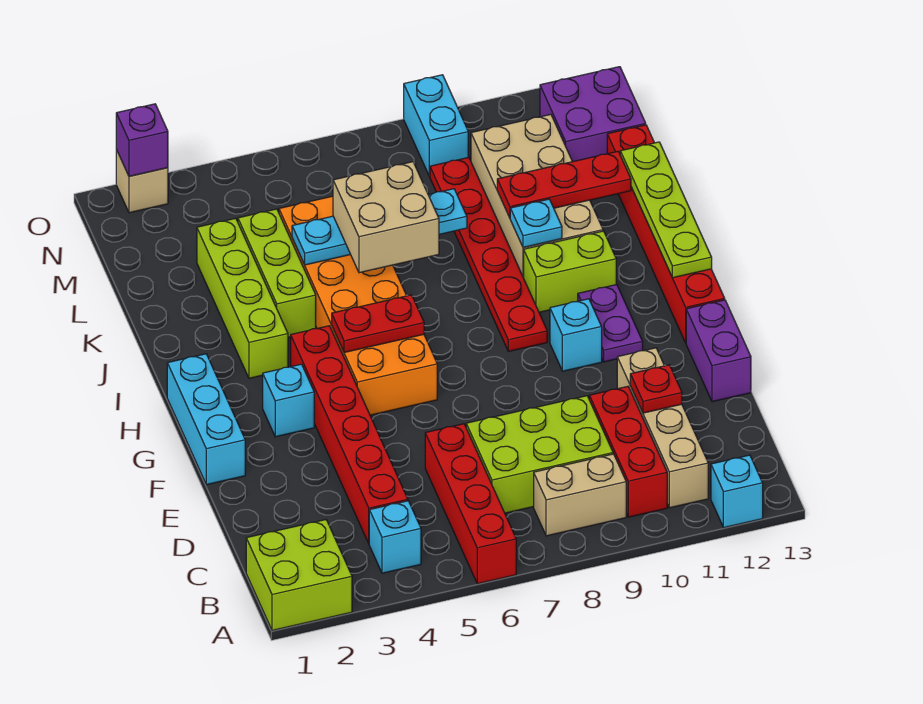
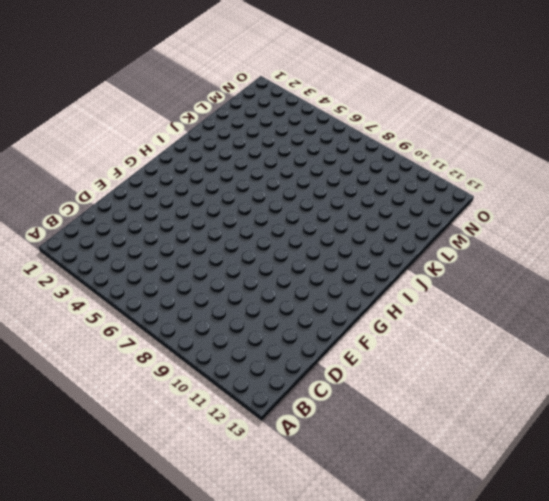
none -> lime brick A1:B2 level 1
none -> red brick A6:D6 level 1
none -> cyan brick A12 level 1
none -> cyan brick B4 level 1

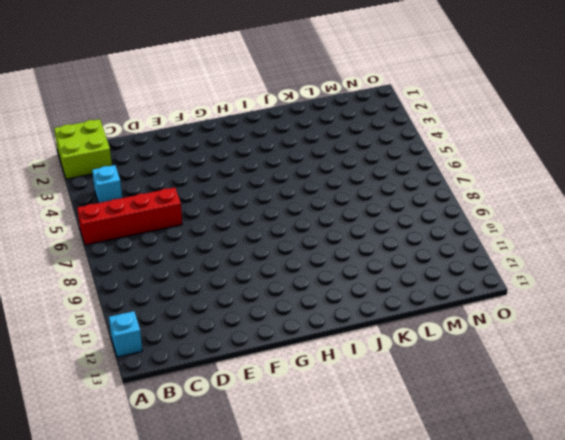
none -> tan brick B8:B9 level 1
none -> red brick B10:D10 level 1
none -> tan brick B11:E11 level 1
none -> red brick C4:H4 level 1

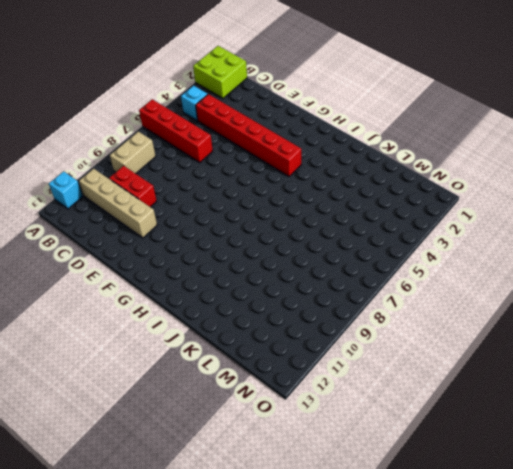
red brick C10:D10 level 1 -> red brick B10:D10 level 1
none -> lime brick C7:D9 level 1
none -> purple brick E13:F13 level 1
none -> cyan brick F1:H1 level 1
none -> cyan brick G3 level 1

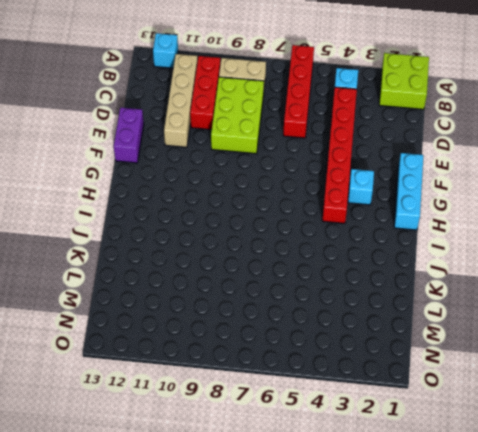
lime brick C8:E9 level 1 -> lime brick C7:D9 level 1
none -> orange brick G5:L6 level 1
none -> cyan brick G10 level 1
none -> purple plate G11:H11 level 1
none -> red brick G13:L13 level 1

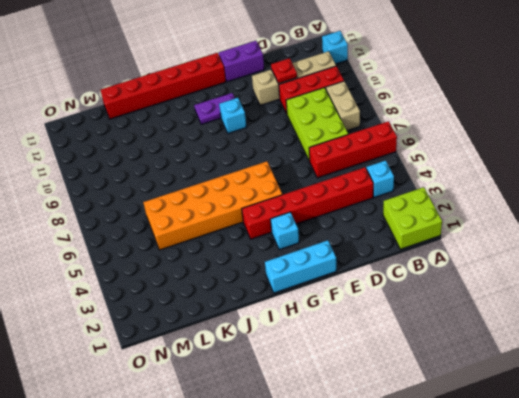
none -> red plate H9:M9 level 1
none -> lime brick I3:L3 level 1
none -> lime brick I10:I11 level 1
none -> lime brick J4:L4 level 1

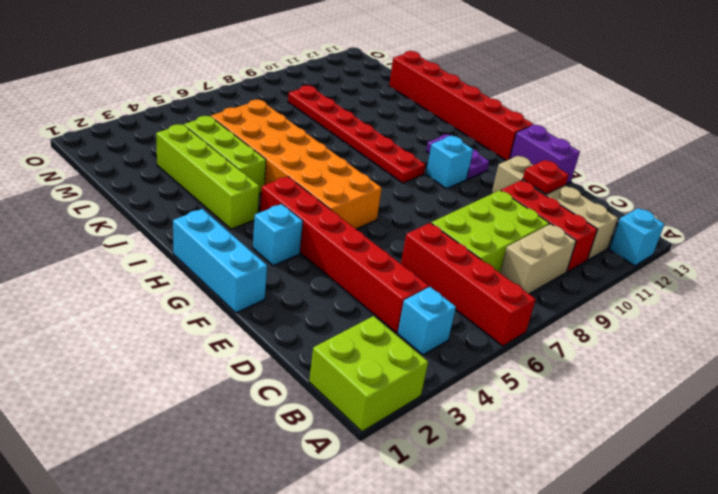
none -> lime brick I10:I11 level 1
none -> tan brick J10:M11 level 1
none -> purple brick M12:N13 level 1
none -> cyan brick N9:O9 level 1

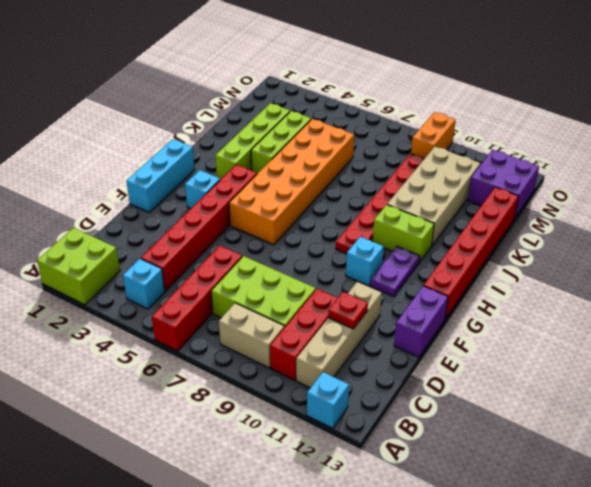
orange brick N9:O9 level 1 -> cyan brick N9:O9 level 1
none -> tan brick O2 level 1
none -> red plate H5:H6 level 2
none -> lime plate H13:K13 level 2
none -> cyan plate J10 level 2

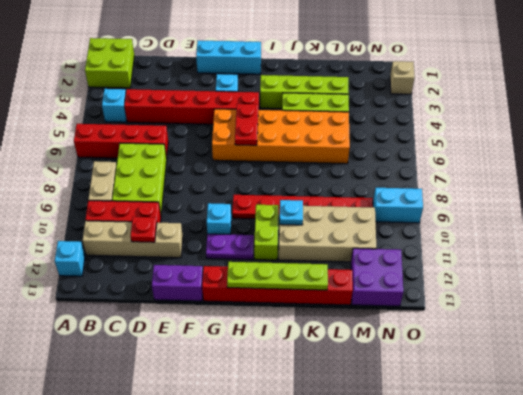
none -> cyan plate K5:K8 level 2
none -> red plate K10:K12 level 2
none -> purple brick O2 level 2
none -> tan brick J6:K7 level 3

